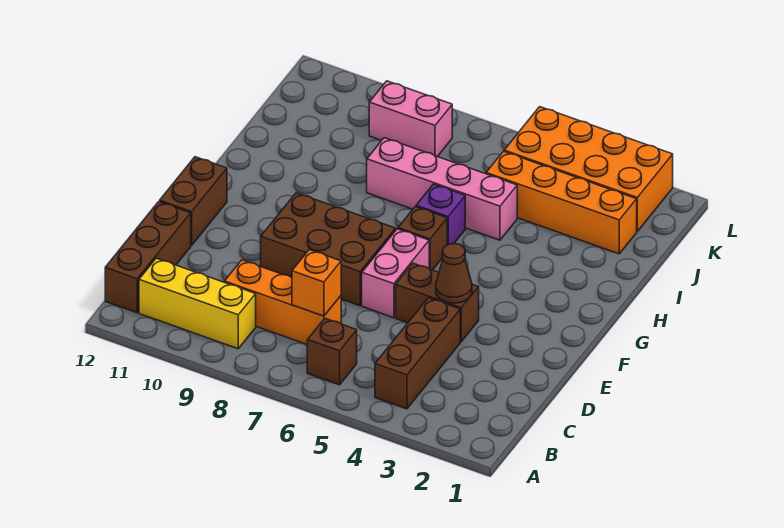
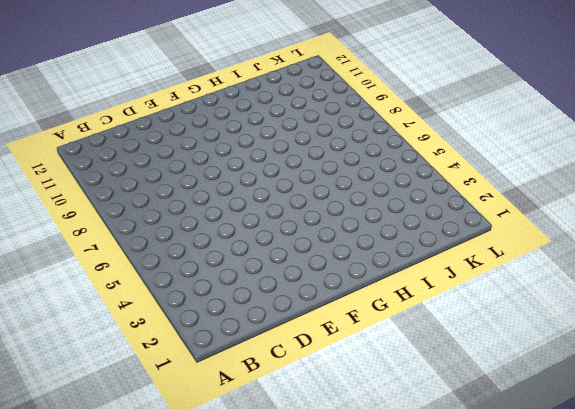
none -> brown brick B4:D4 level 1
none -> brown brick B6 level 1
none -> yellow brick B9:B11 level 1

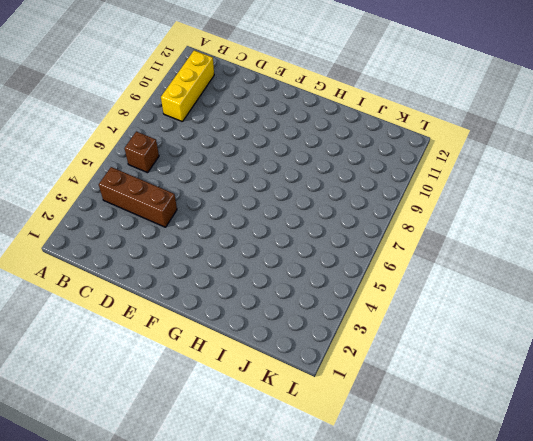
none -> brown brick B12:D12 level 1
none -> orange brick C7:C9 level 1
none -> brown brick E4:E5 level 1

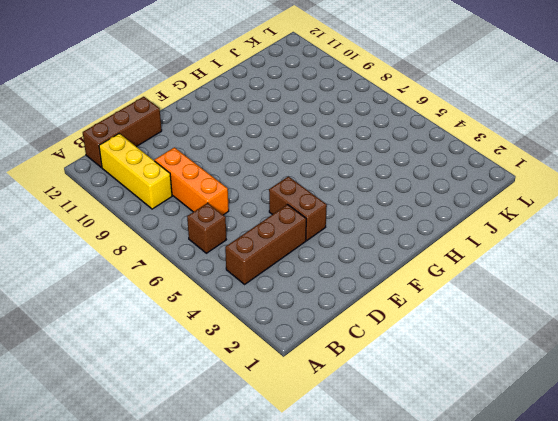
none -> pink brick E6:F6 level 1
none -> brown brick E7:F9 level 1
none -> brown brick E12:F12 level 1

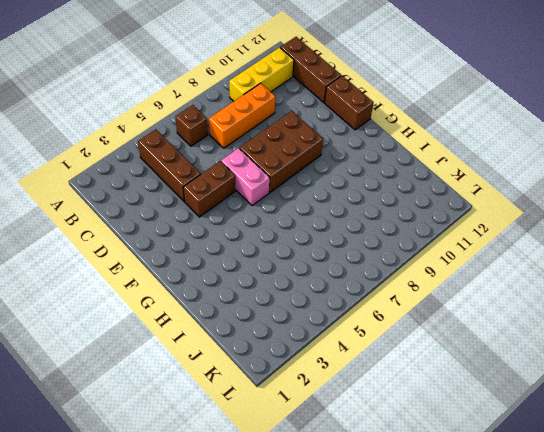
none -> brown brick G6 level 1
none -> purple brick H6 level 1
none -> pink brick I5:I8 level 1

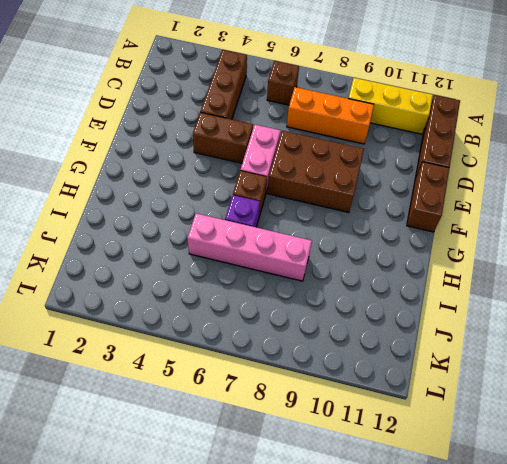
none -> orange brick J2:J5 level 1
none -> orange brick K2:L5 level 1
none -> pink brick K8:K9 level 1

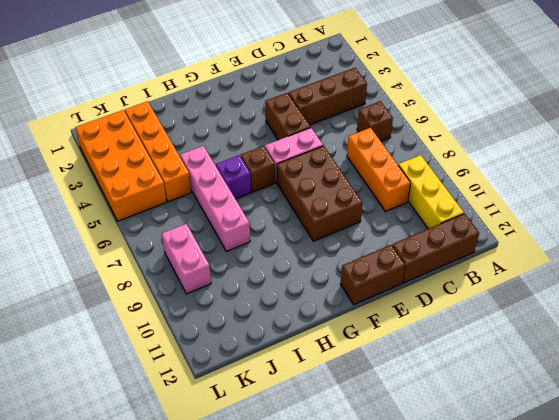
none -> orange brick C7 level 2
none -> brown cone E4 level 2

